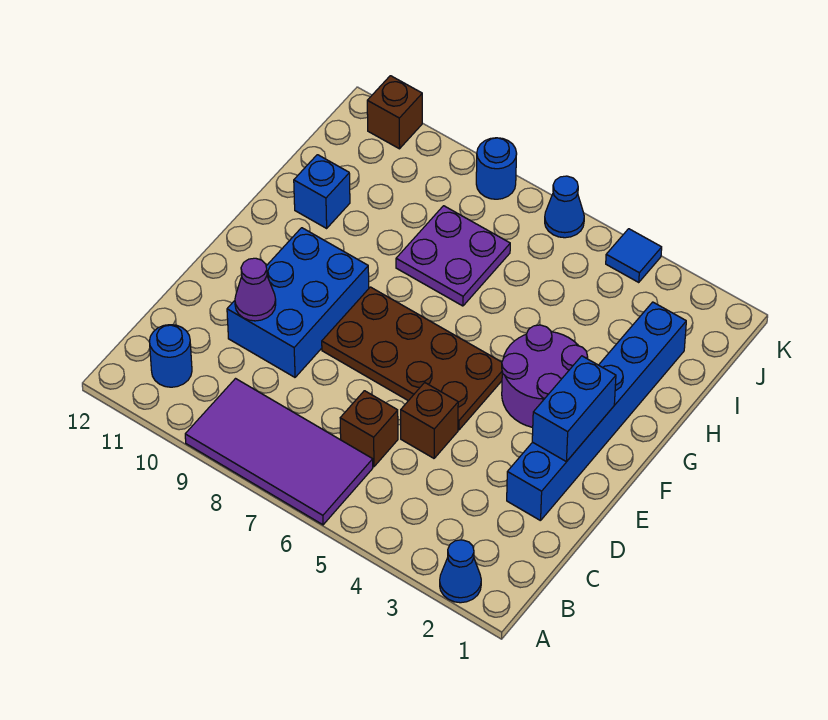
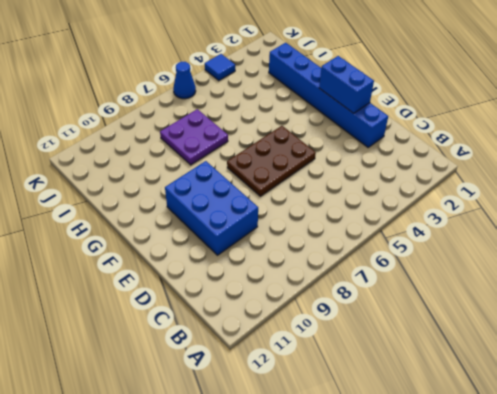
brown plate E5:F7 level 1 -> brown plate E5:F8 level 1
none -> blue cone A2 level 1
none -> purple tile A6:B9 level 1
none -> blue round brick B11 level 1

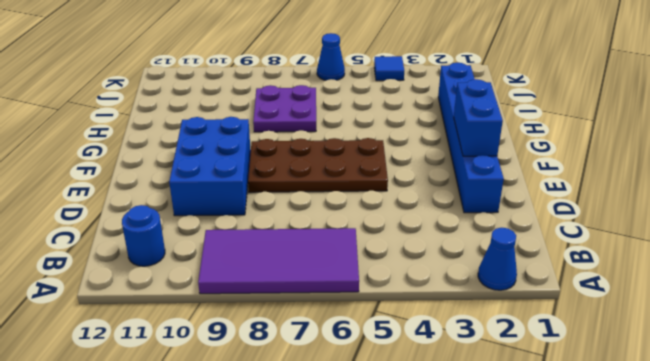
none -> brown brick C6 level 1
none -> brown brick D5 level 1
none -> purple round brick F3:G4 level 1

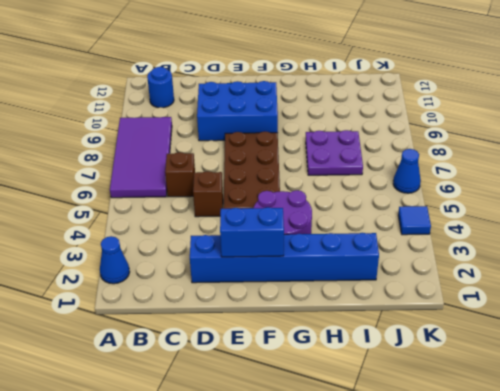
none -> blue brick H11 level 1
none -> blue round brick K8 level 1
none -> brown brick K11 level 1

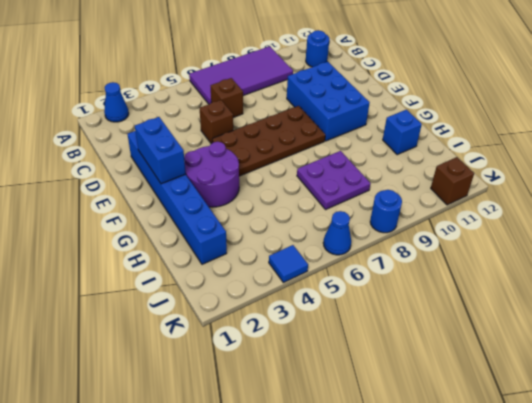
none -> purple cone D10 level 2

